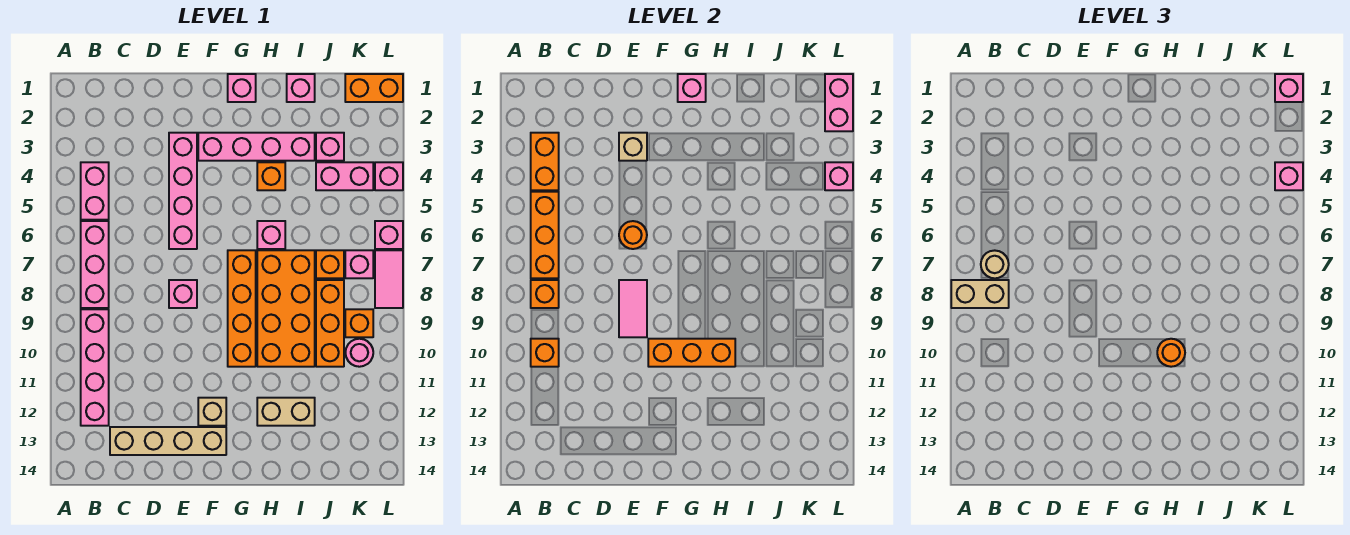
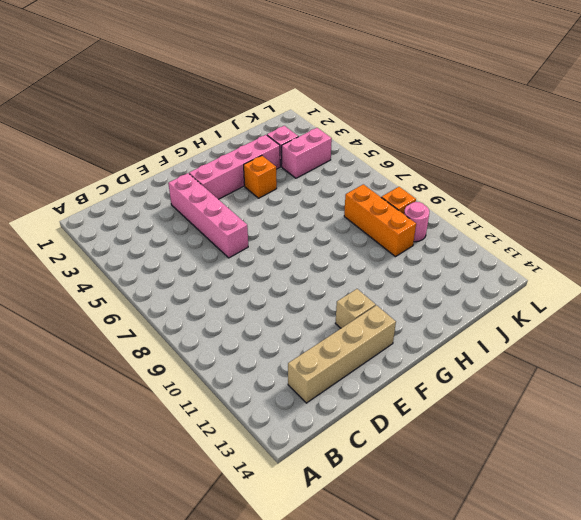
none -> pink brick B4:B5 level 1
none -> pink brick B6:B8 level 1
none -> pink brick B9:B12 level 1
none -> pink brick E8 level 1

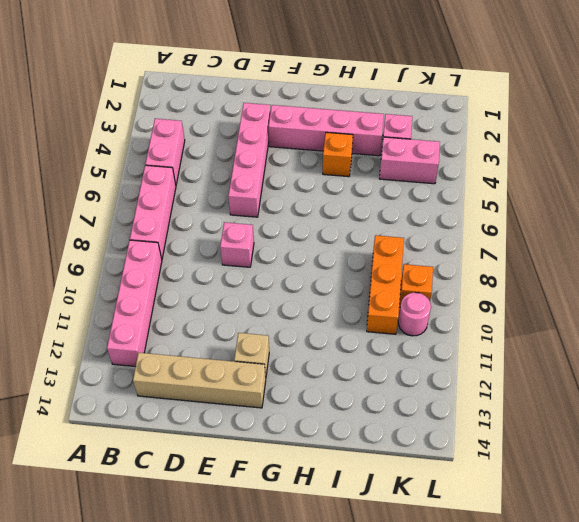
none -> pink brick G1 level 1
none -> orange brick G7:G10 level 1
none -> pink brick H6 level 1
none -> orange brick H7:I10 level 1

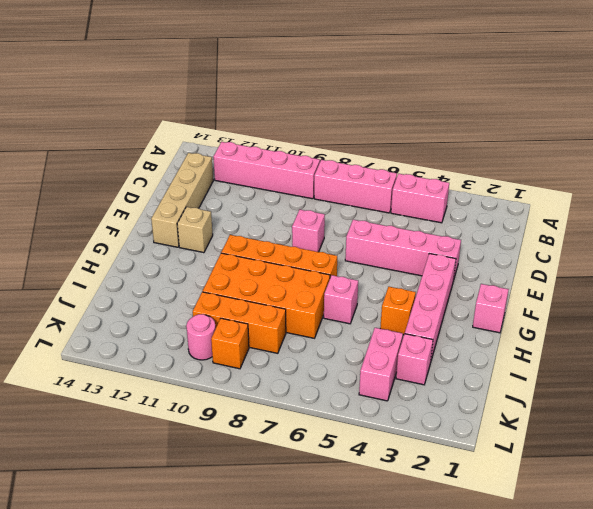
none -> tan brick H12:I12 level 1
none -> pink brick I1 level 1
none -> orange brick J7 level 1
none -> orange brick K1:L1 level 1

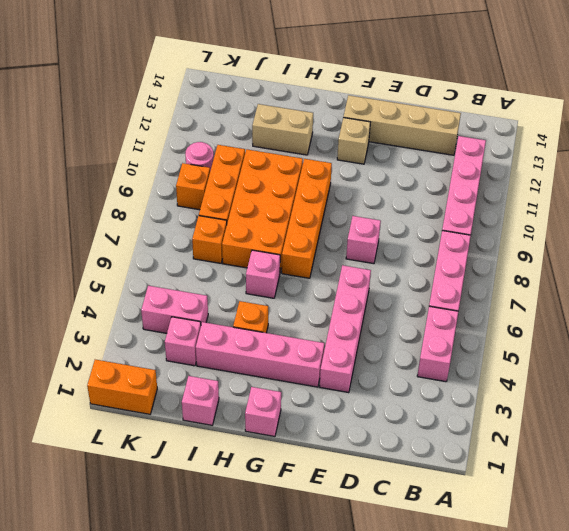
none -> pink brick K7 level 1
none -> pink brick L4 level 1
none -> pink brick L6 level 1
none -> pink tile L7:L8 level 1

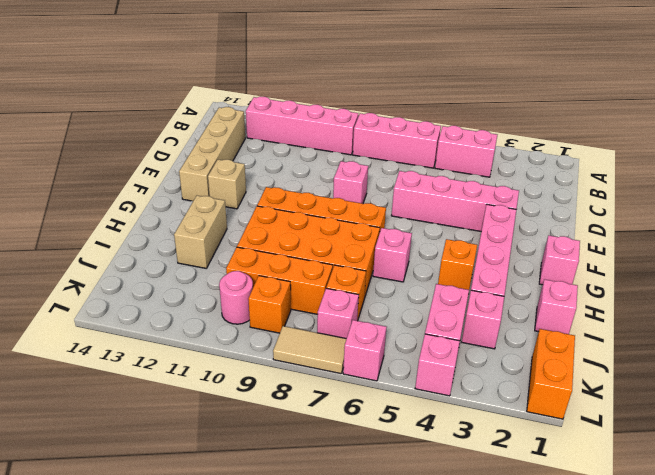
tan tile L7:L8 level 1 -> pink tile L7:L8 level 1
none -> orange brick B3:B4 level 2
none -> orange brick B5:B7 level 2
none -> orange brick B8 level 2
none -> orange brick B10 level 2

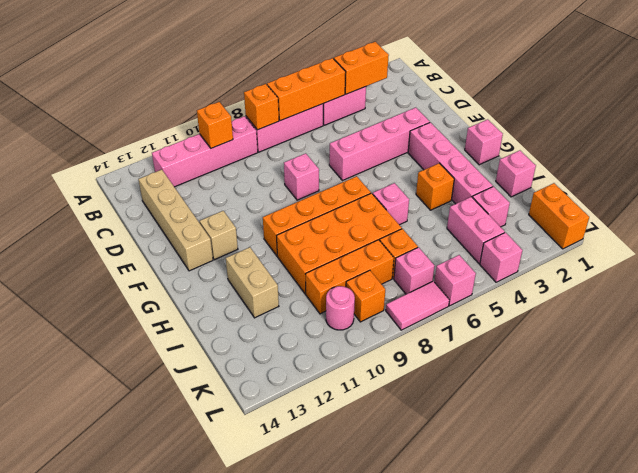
none -> tan brick E3 level 2
none -> orange round brick E6 level 2
none -> pink tile E8:E9 level 2
none -> orange brick F10:H10 level 2

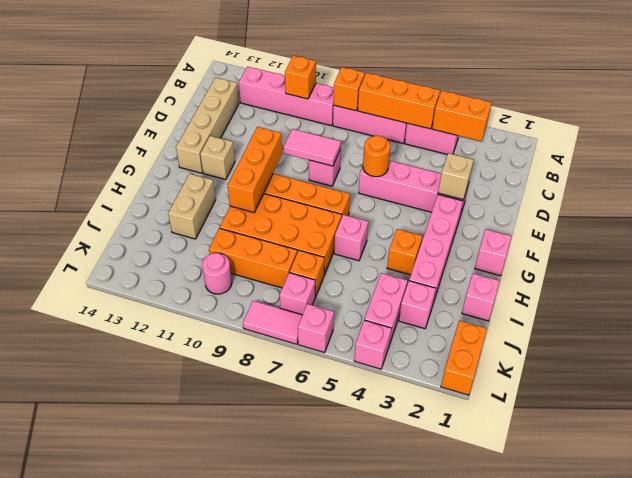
none -> orange brick K9 level 1
none -> pink brick G1 level 2
none -> pink brick L1:L2 level 2
none -> pink brick L4 level 2

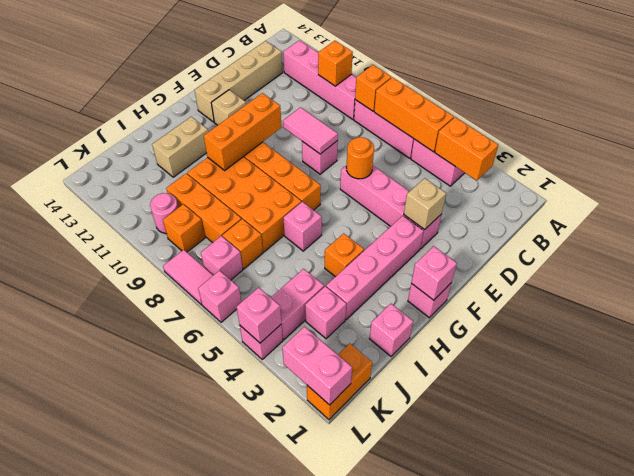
none -> tan brick A8:B8 level 3
none -> tan round brick B7 level 3
none -> orange round brick H10 level 3
none -> pink brick L1 level 3

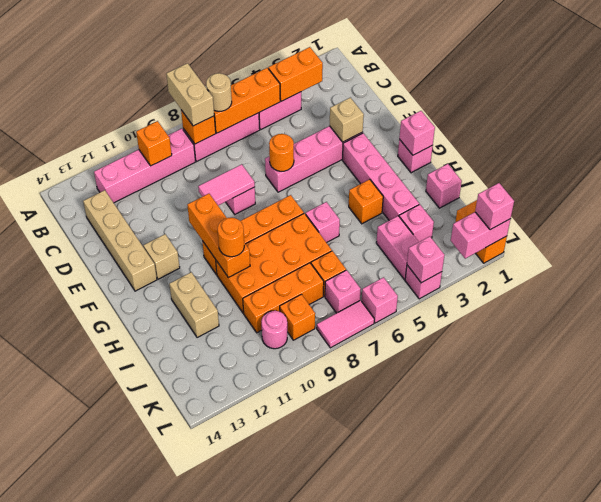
none -> pink brick L4 level 3

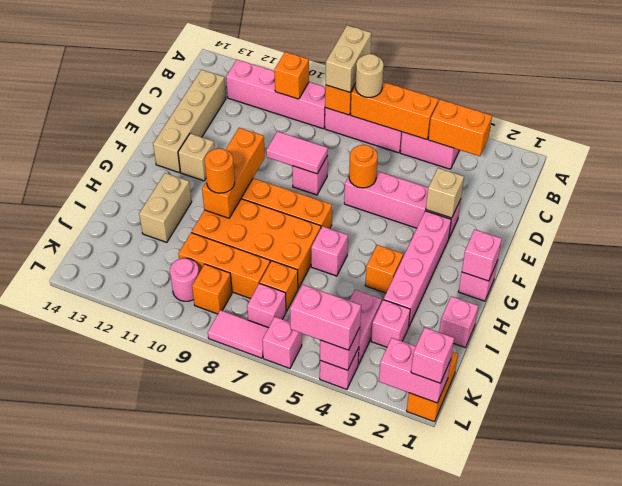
pink brick L4:L5 level 3 -> pink brick L4 level 3

